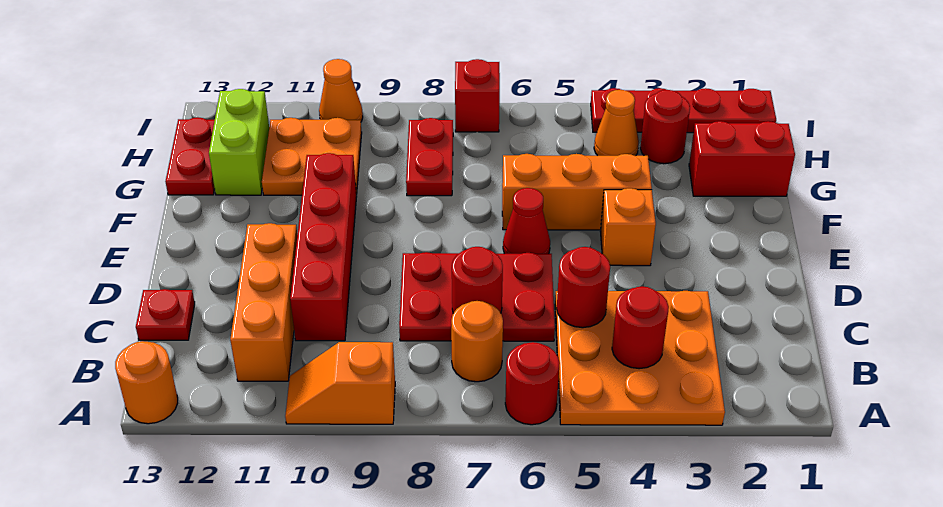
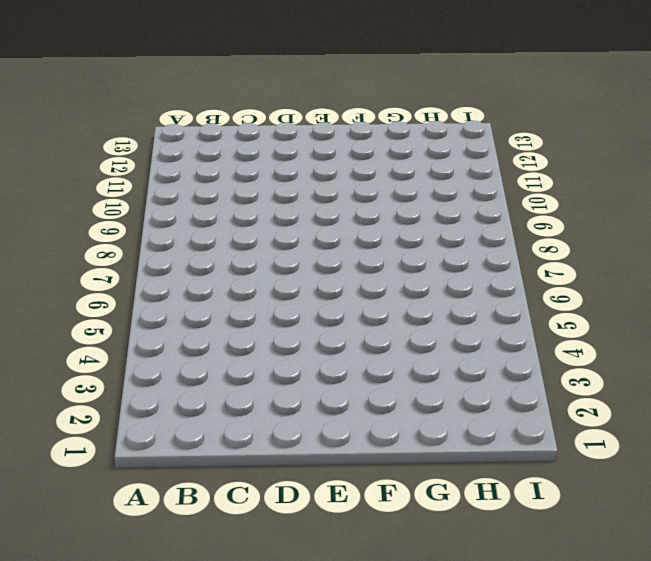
none -> orange plate A3:C5 level 1
none -> red round brick A6 level 1
none -> orange slope A9:A10 level 1 top 9

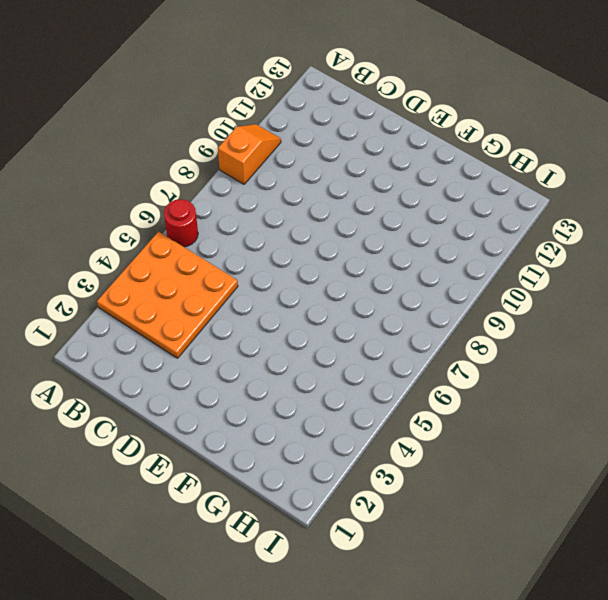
none -> orange round brick A13 level 1
none -> orange round brick B7 level 1
none -> orange brick B11:D11 level 1

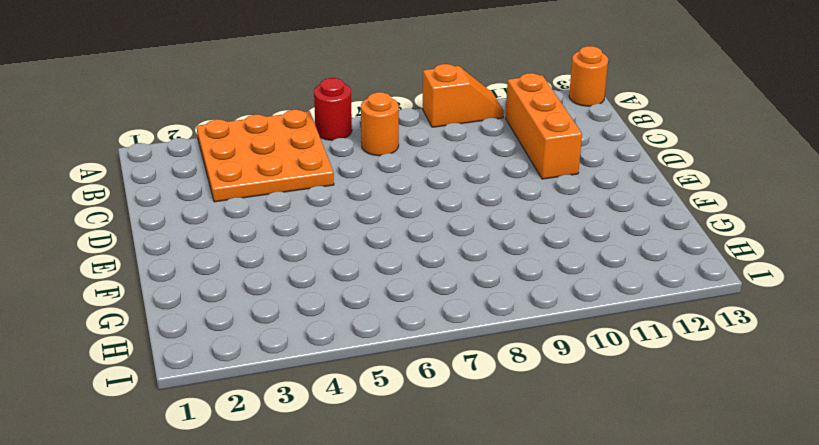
none -> red plate C6:D8 level 1
none -> red brick C10:F10 level 1
none -> red plate C13 level 1

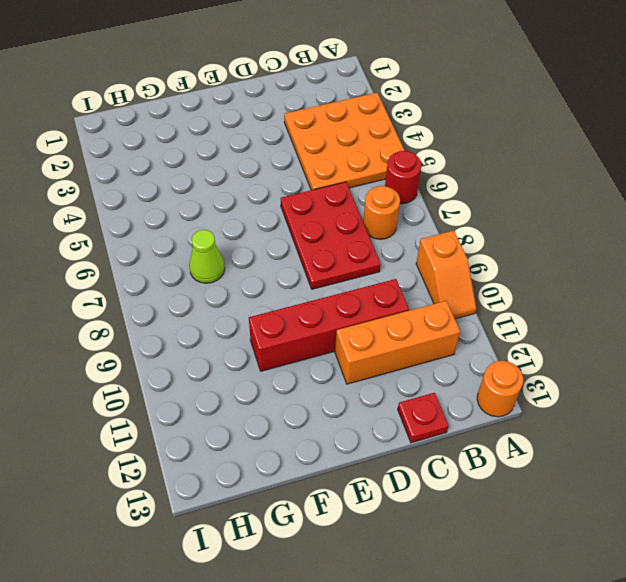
lime cone G7 level 1 -> none
none -> orange brick E4 level 1
none -> red cone E6 level 1
none -> orange brick F4:F6 level 1

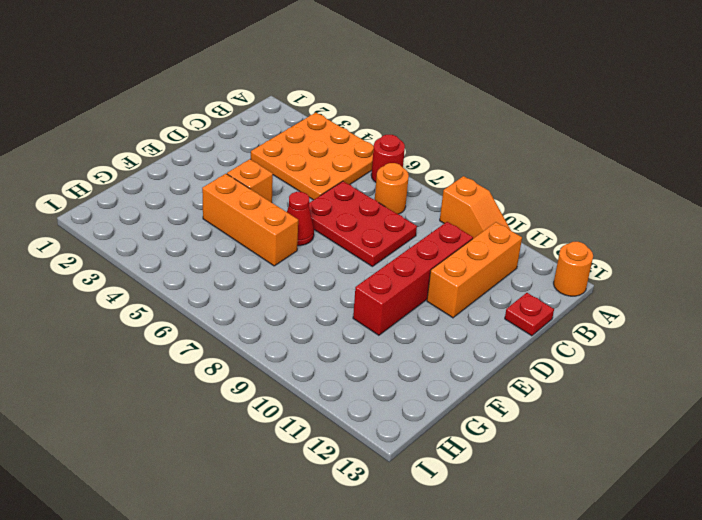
none -> red brick G1:G2 level 1
none -> red plate G8:H8 level 1
none -> orange plate G10:H11 level 1

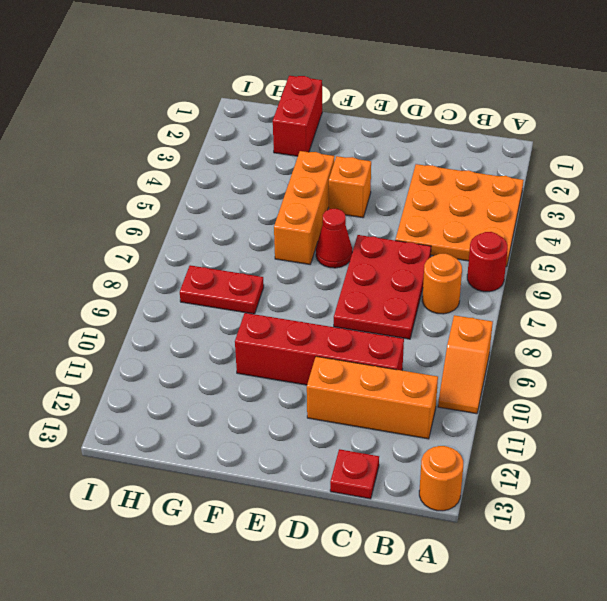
none -> orange plate G10:H11 level 1
none -> lime brick G12:H12 level 1
none -> red plate G13:H13 level 1

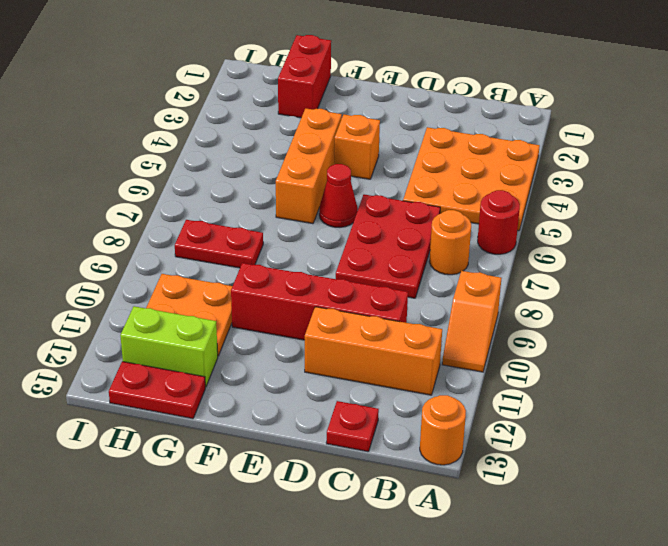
none -> red round brick H3 level 1
none -> orange cone H4 level 1
none -> red plate I1:I4 level 1

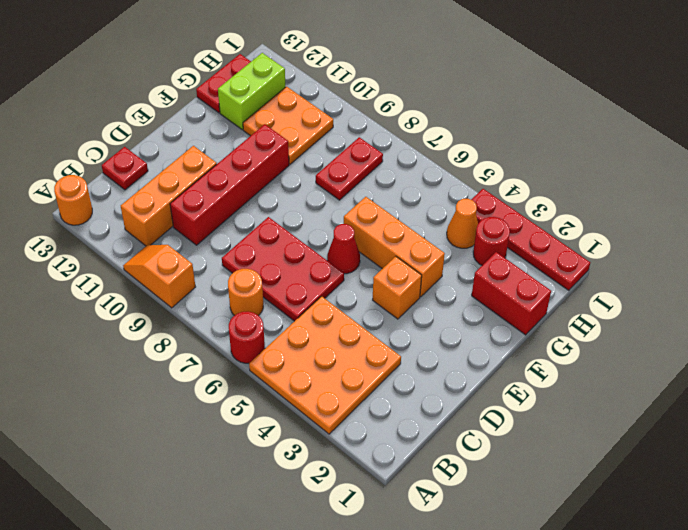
none -> red brick I7 level 1
none -> orange cone I10 level 1
none -> red round brick B4 level 2

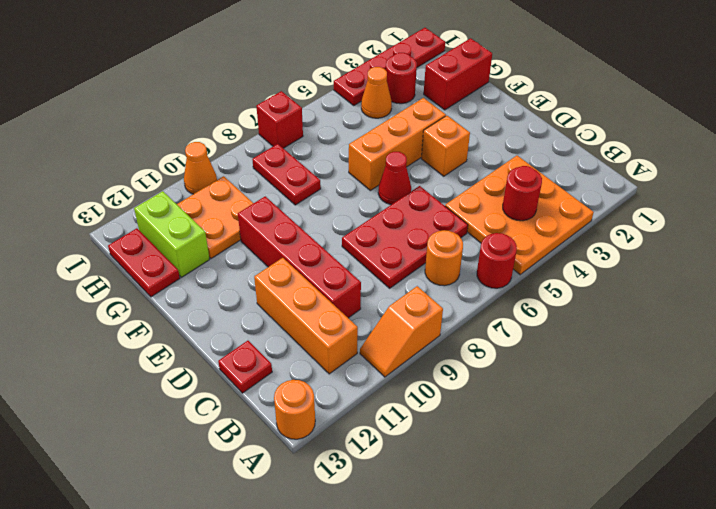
none -> red round brick C5 level 2
none -> red round brick C7 level 2

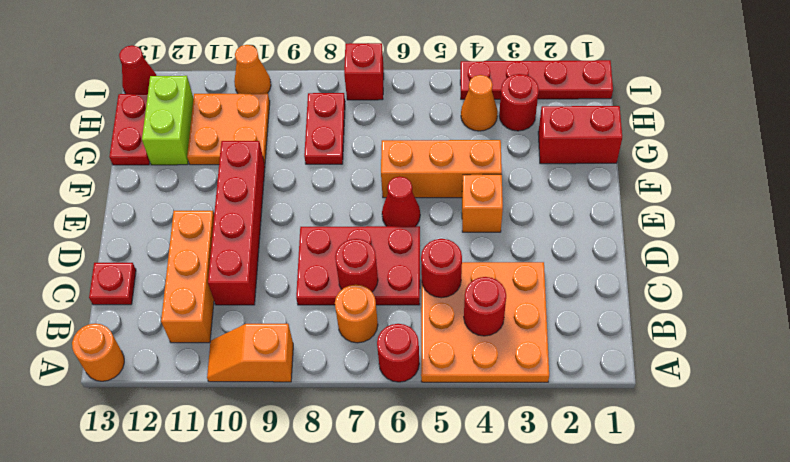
red cone I13 level 1 -> none

